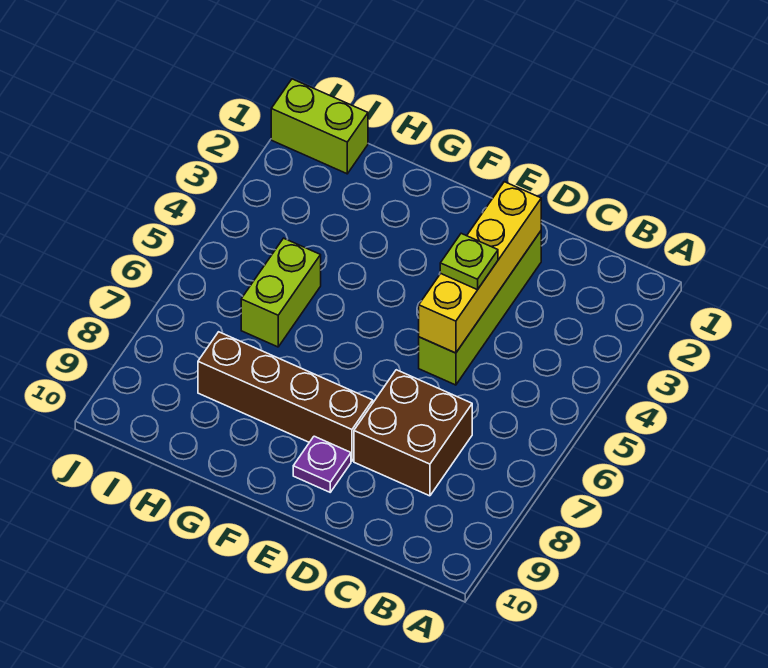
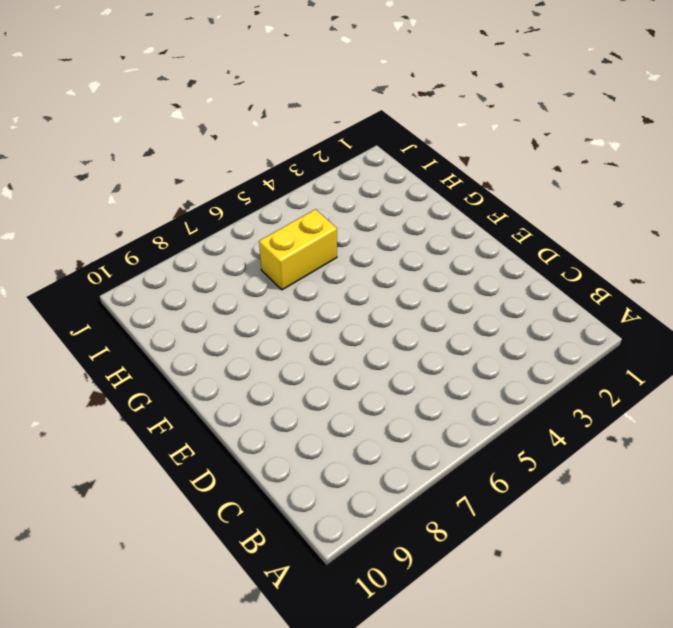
yellow brick H5:H6 level 1 -> lime brick H5:H6 level 1
none -> brown brick C7:D8 level 1
none -> lime brick D2:D5 level 1

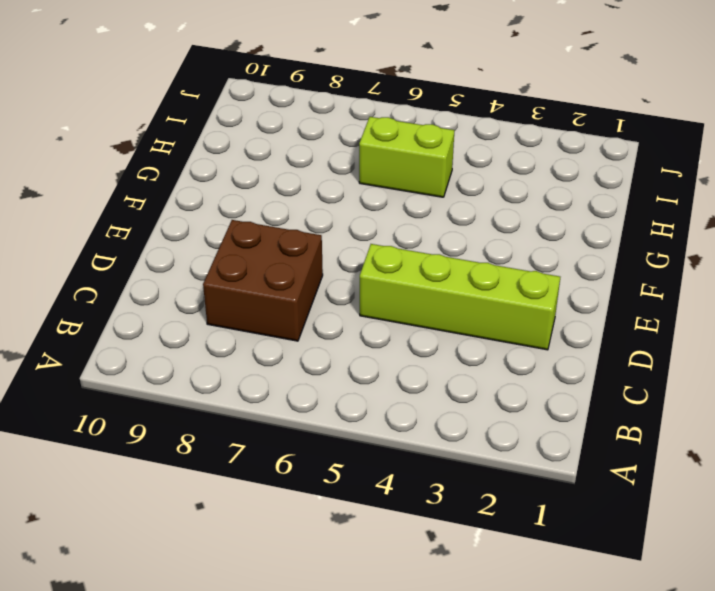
none -> brown brick E8:H8 level 1
none -> purple plate E9 level 1

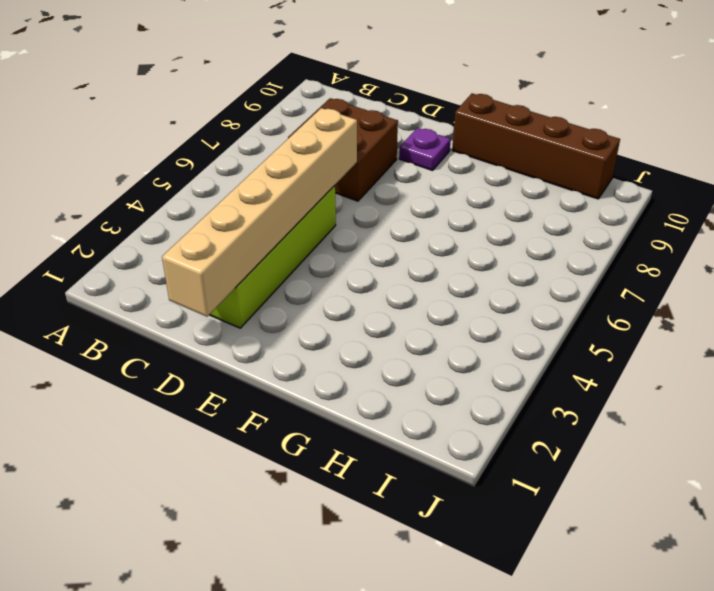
tan brick D1:D6 level 2 -> yellow brick D2:D5 level 2
brown brick F10:I10 level 1 -> brown brick E8:H8 level 1
none -> lime brick H5:H6 level 1
none -> lime brick I1:J1 level 1

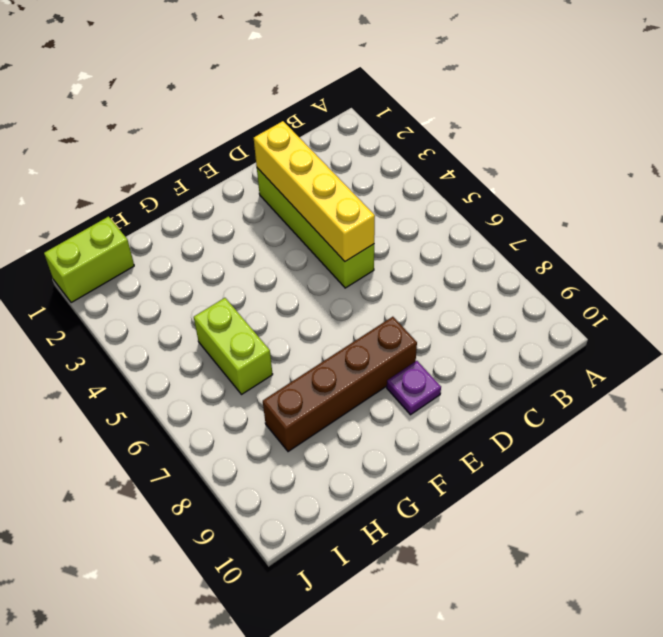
none -> brown brick C7:D8 level 1
none -> lime plate D4 level 3

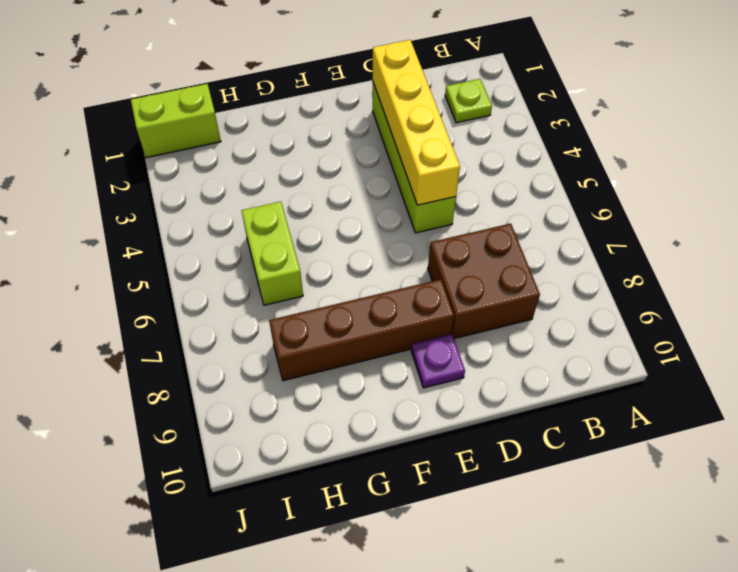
lime plate B2 level 1 -> lime plate D4 level 3

